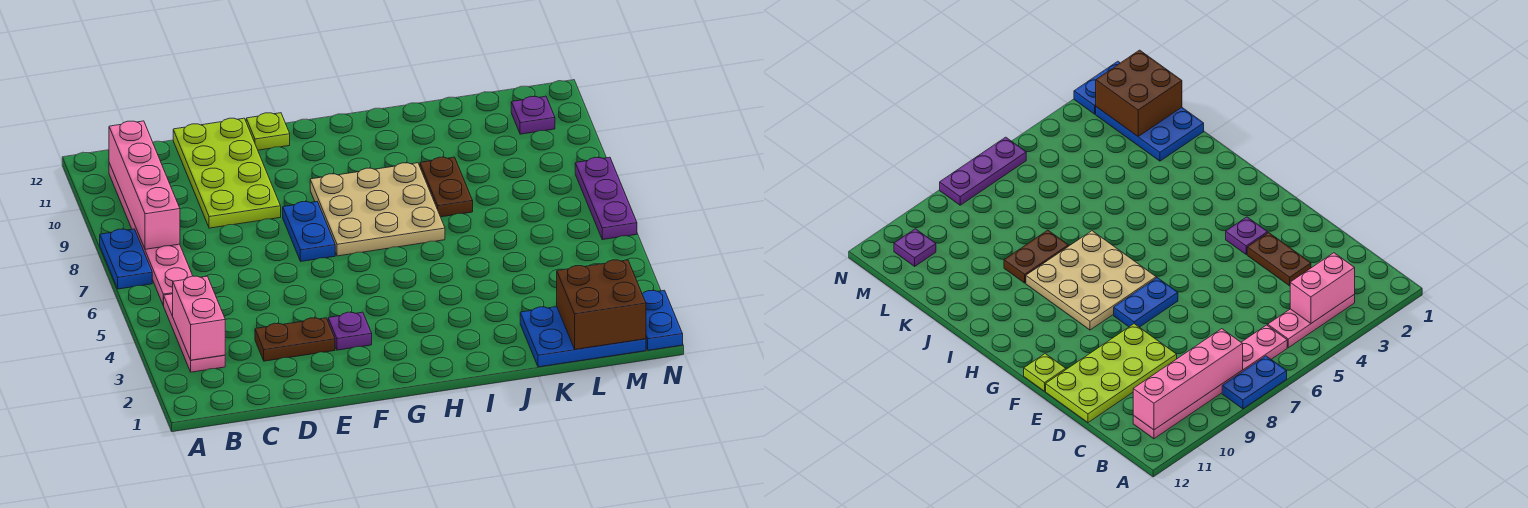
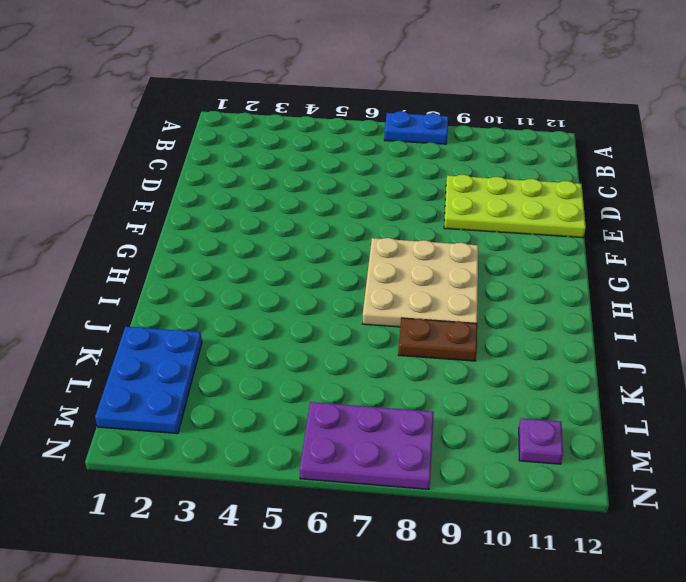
purple plate M6:N8 level 1 -> purple plate N6:N8 level 1
none -> pink plate B3:B5 level 1
none -> pink plate B6:B11 level 1
none -> brown plate D3:E3 level 1

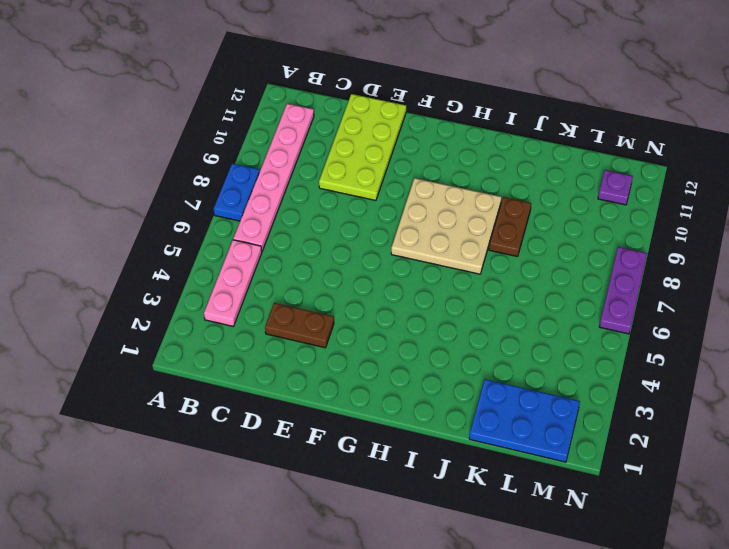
none -> purple plate F3 level 1
none -> blue plate F7:F8 level 1
none -> lime plate F12 level 1

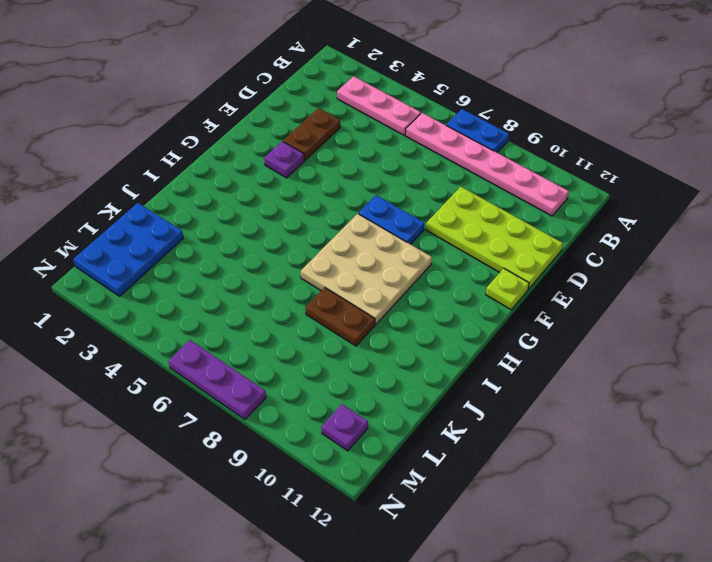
none -> blue plate N1:N2 level 1
none -> pink brick B3:B4 level 2
none -> pink brick B8:B11 level 2

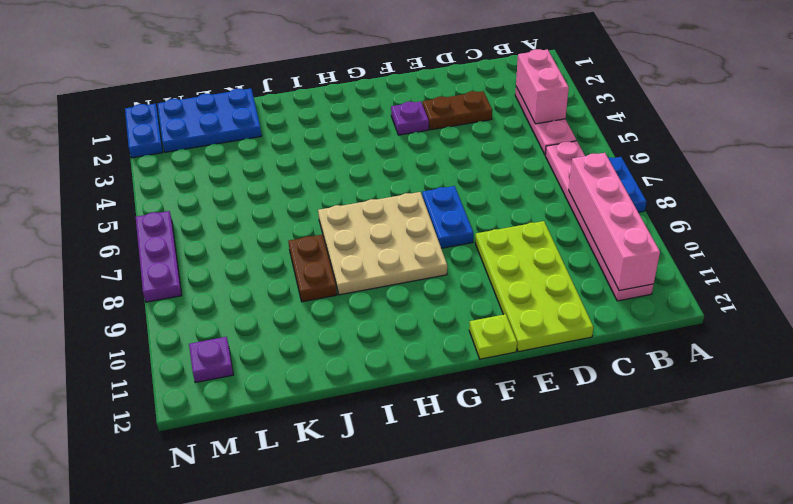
none -> brown brick L1:M2 level 2

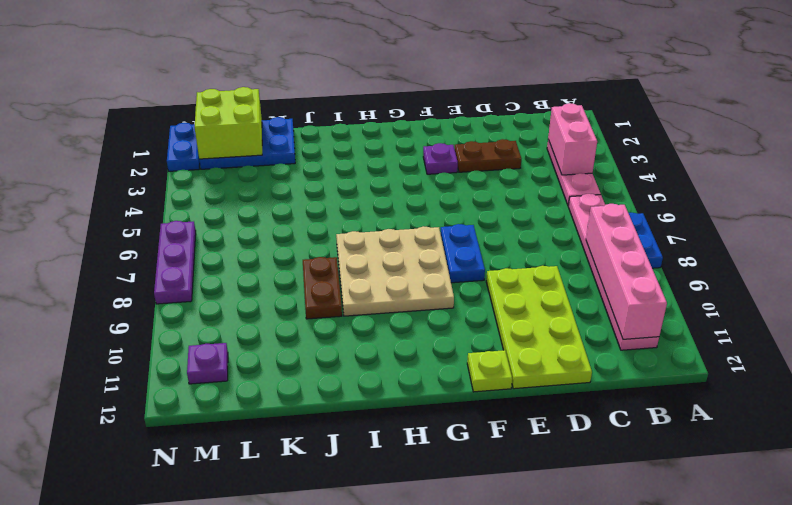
lime brick L1:M2 level 2 -> brown brick L1:M2 level 2

